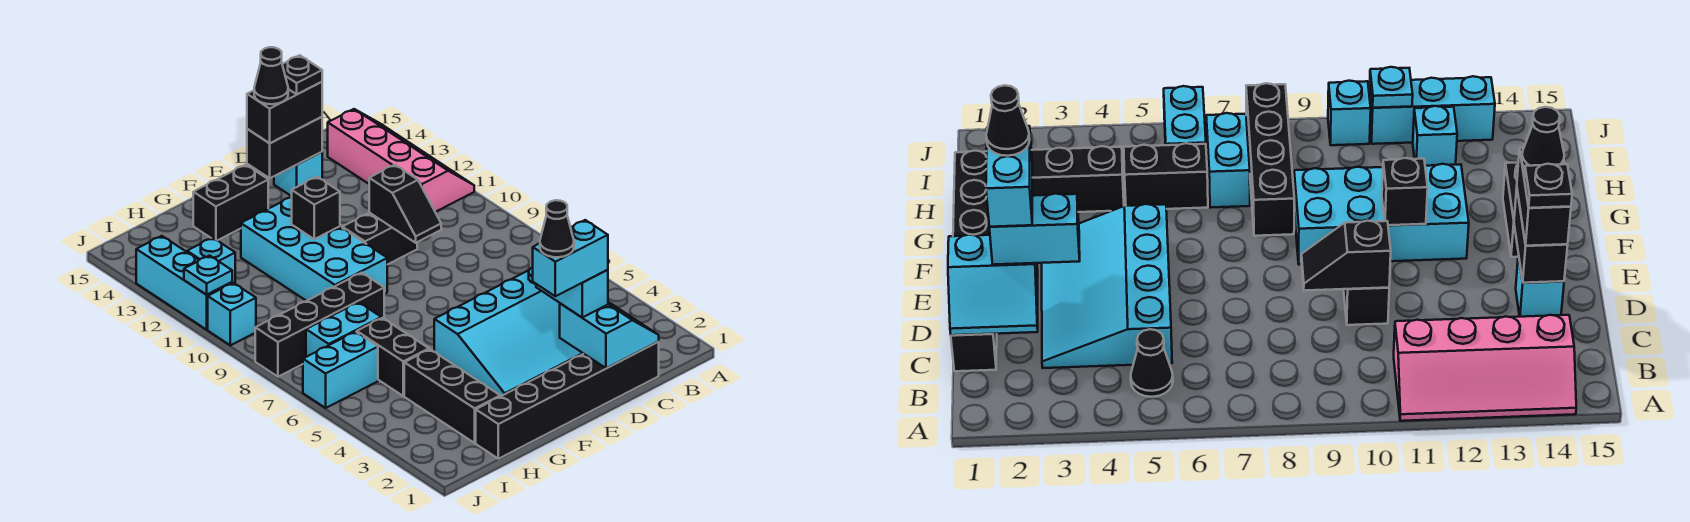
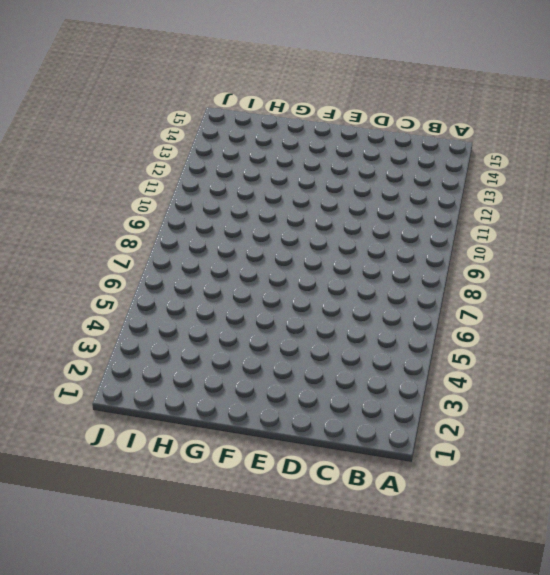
none -> pink slope A11:B14 level 1 top B
none -> black cone B5 level 1
none -> black brick C1:H1 level 1

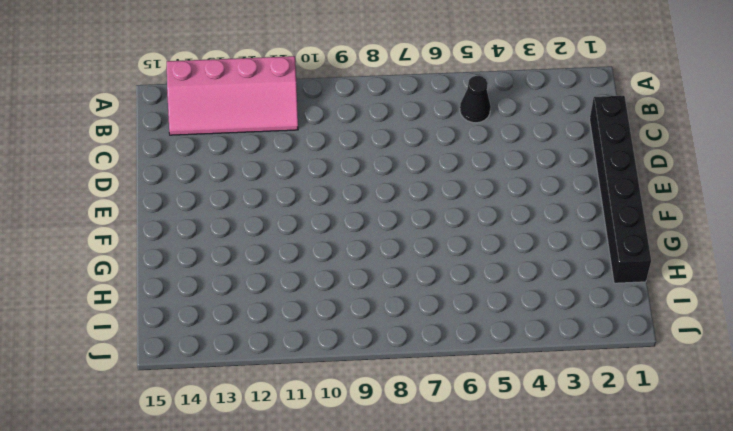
pink slope A11:B14 level 1 top A -> pink slope A11:B14 level 1 top B
none -> cyan slope C3:F5 level 1 top 5
none -> black brick D10:E10 level 1
none -> cyan brick D14 level 1

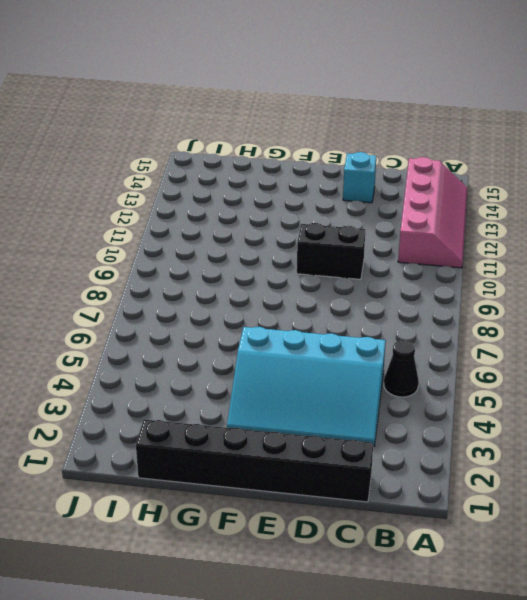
none -> cyan brick F9:G12 level 1
none -> black brick F14:G14 level 1
none -> black brick G8:J8 level 1

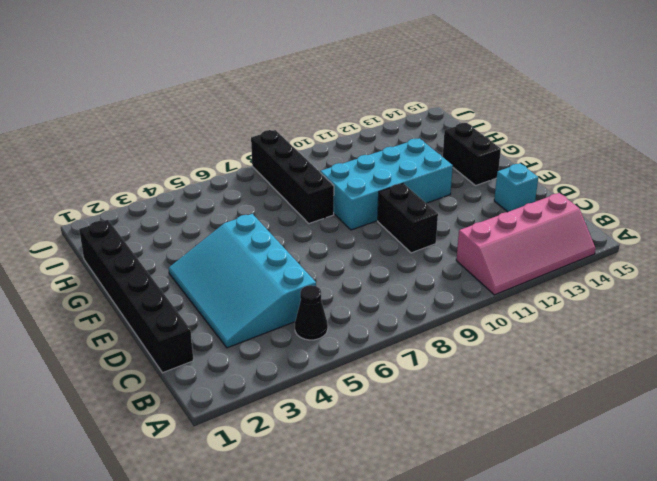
none -> black brick H2:H4 level 1
none -> black brick H5:H6 level 1
none -> cyan brick H7:I7 level 1

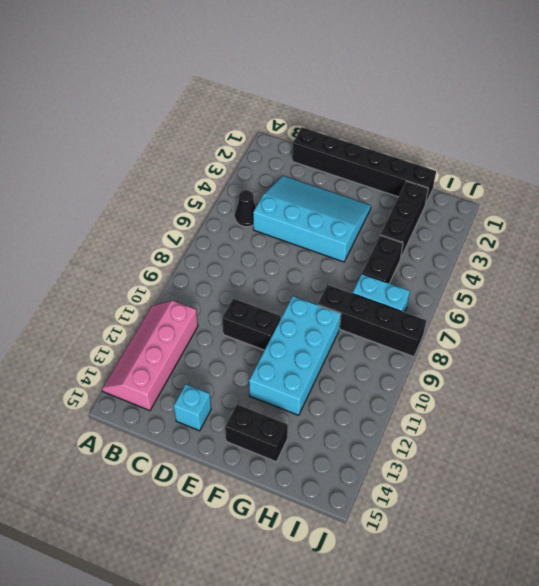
none -> cyan brick I6:J6 level 1
none -> cyan brick I12 level 1
none -> cyan brick J10 level 1

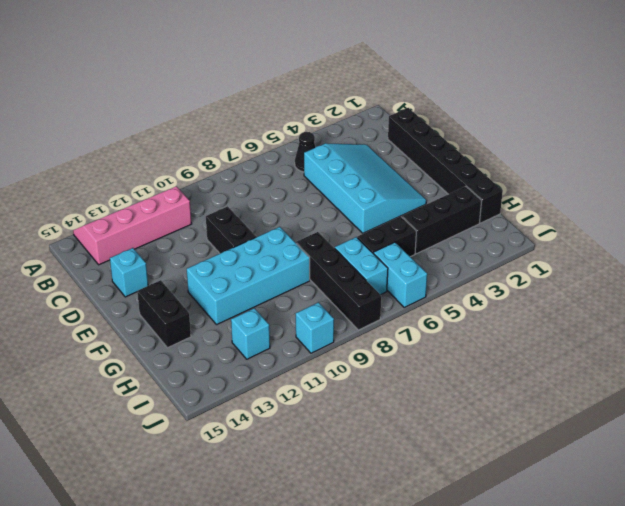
none -> cyan brick J11:J13 level 1
none -> cyan slope C1:D2 level 2 top D
none -> black slope D9:D10 level 2 top 10

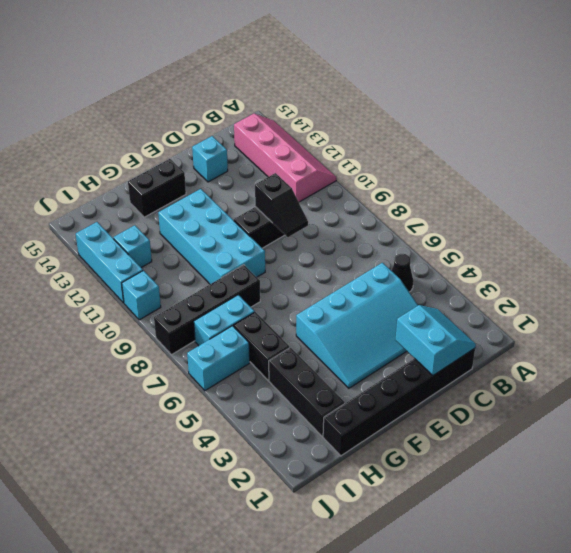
none -> black brick D14:E14 level 2
none -> black brick F11 level 2
none -> cyan plate J11 level 2

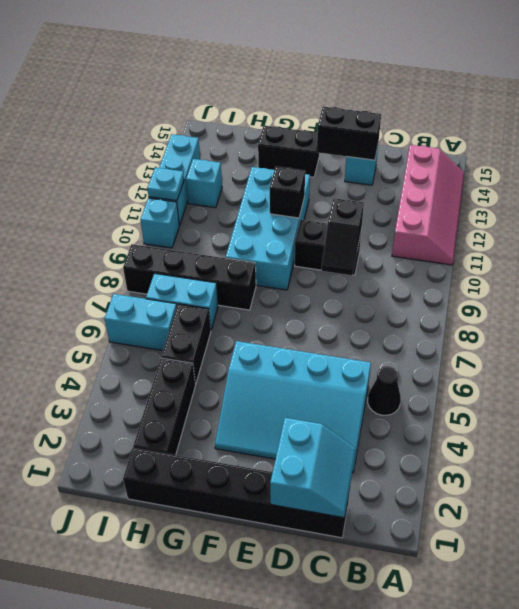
none -> cyan brick D2:D3 level 3
none -> black brick D14:E14 level 3
none -> cyan brick D2:E2 level 4

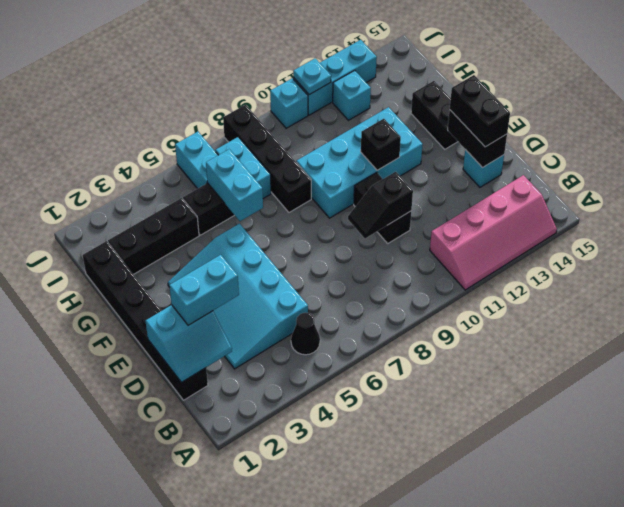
cyan brick G6:H6 level 2 -> cyan brick D2:E2 level 4
none -> black plate D14 level 4
none -> black cone E14 level 4
none -> black cone E2 level 5

